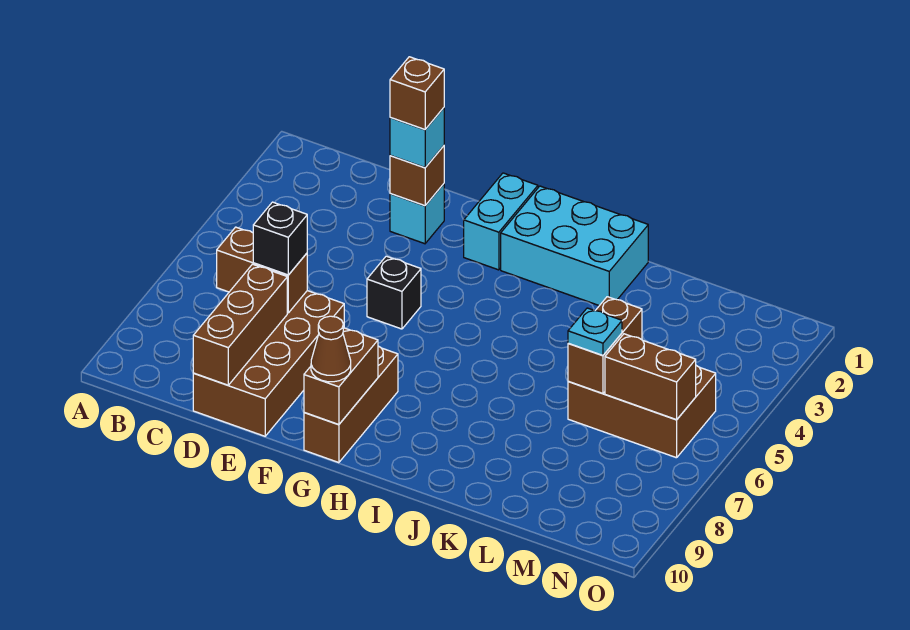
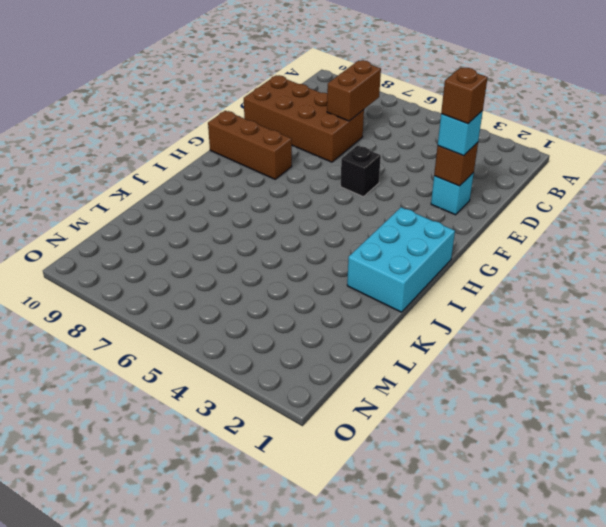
none -> cyan brick G1:G2 level 1
none -> brown brick L5:N6 level 1
none -> brown brick D8:D10 level 2

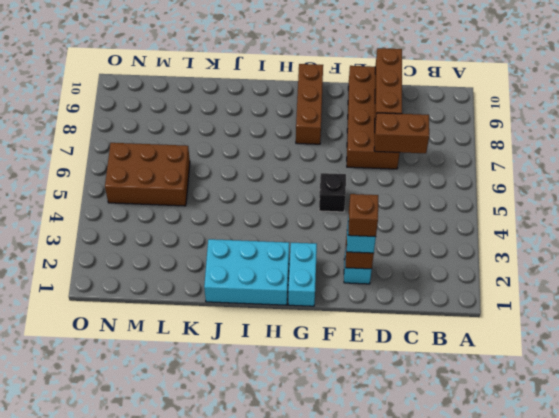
none -> brown brick G9:G10 level 2
none -> brown brick L5:L6 level 2
none -> brown brick M6:N6 level 2

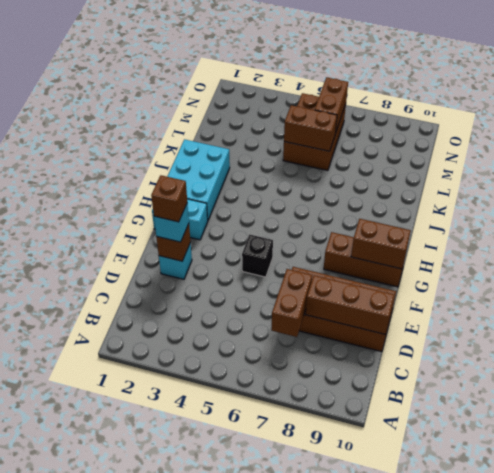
none -> black brick D7 level 3
none -> brown cone G10 level 3
none -> cyan plate L6 level 3

